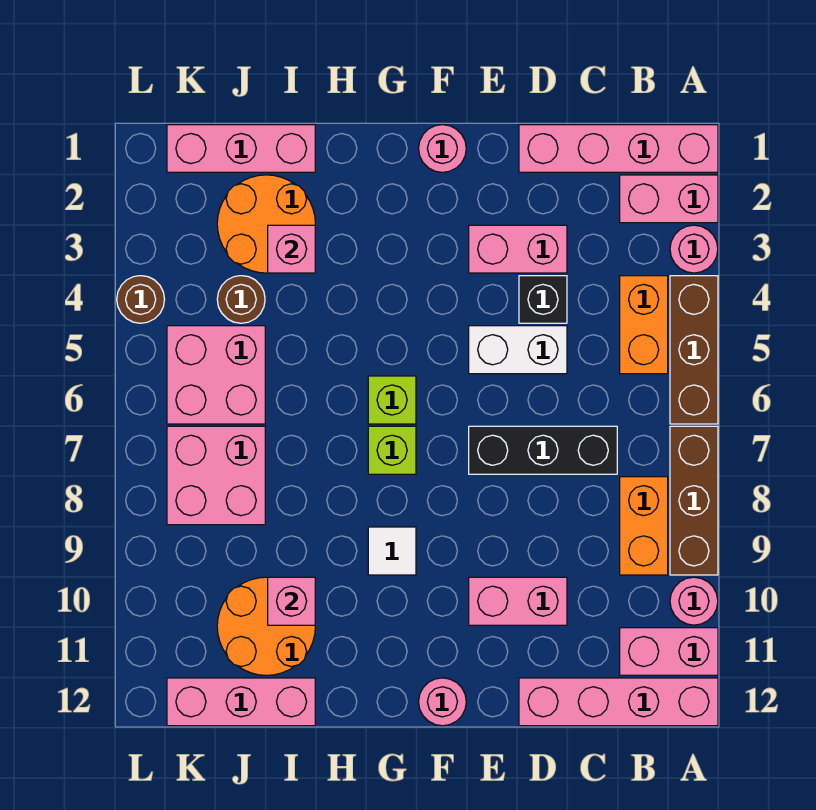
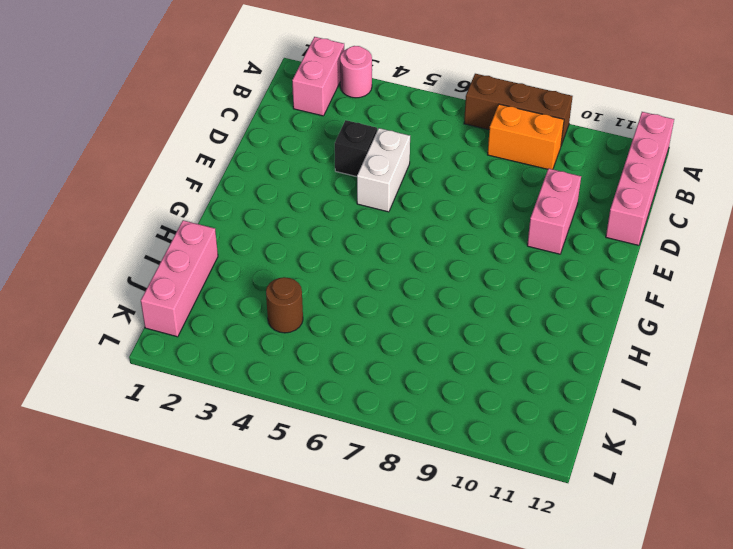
none -> pink brick A1:D1 level 1
none -> brown brick A4:A6 level 1
none -> pink round brick A10 level 1
none -> pink brick A11:B11 level 1

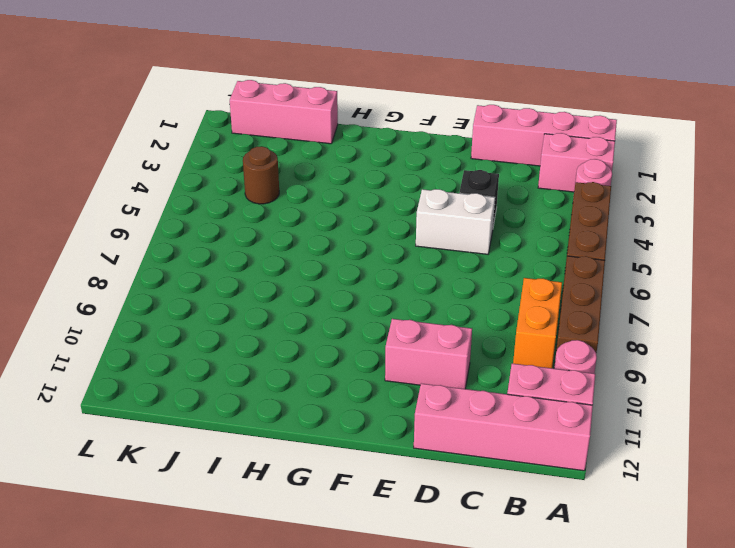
none -> orange brick B4:B5 level 1
none -> black brick C7:E7 level 1
none -> pink brick D3:E3 level 1
none -> pink round brick F1 level 1

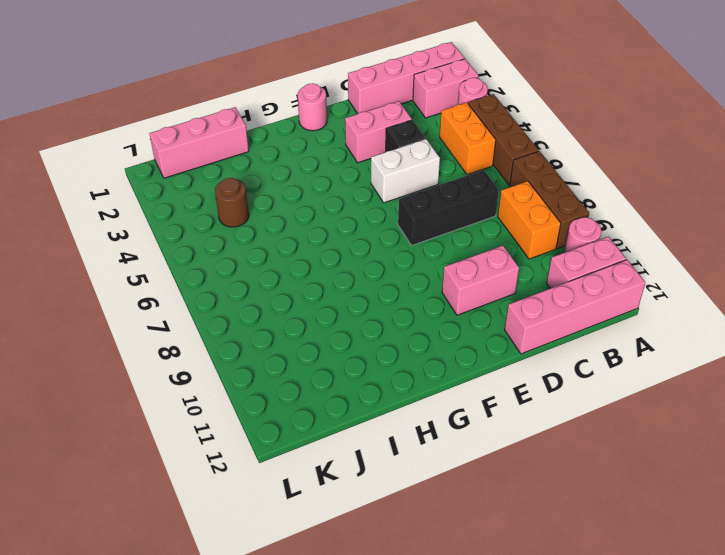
none -> pink round brick F12 level 1
none -> lime brick G6 level 1
none -> lime brick G7 level 1
none -> white tile G9 level 1

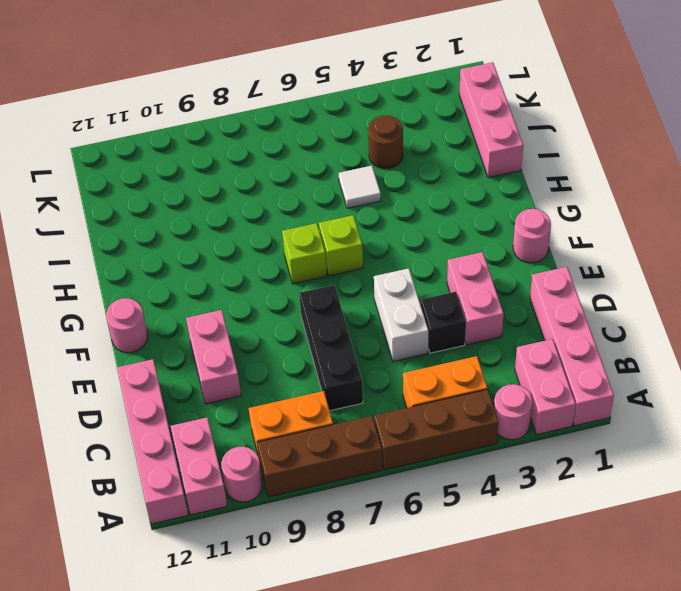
white tile I5 level 1 -> white tile G9 level 1
none -> orange round brick I2:J3 level 1
none -> orange round brick I10:J11 level 1
none -> pink brick I12:K12 level 1
none -> pink brick J5:K6 level 1

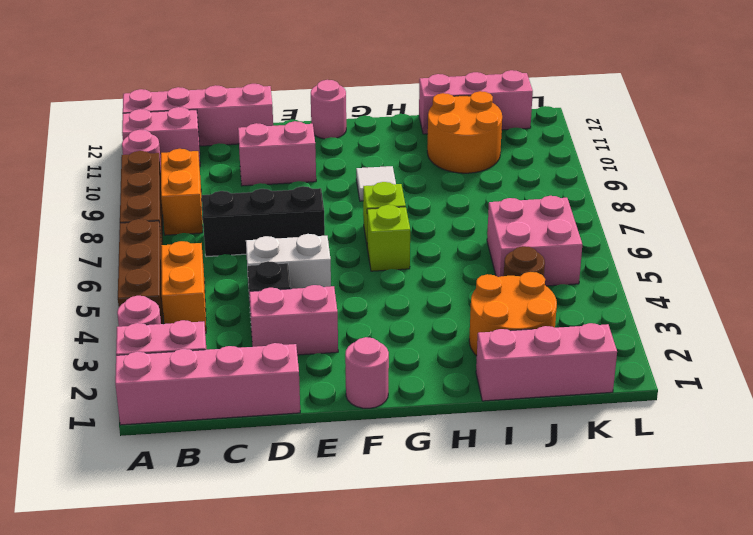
none -> pink brick J7:K8 level 1
none -> brown round brick L4 level 1
none -> pink brick I3 level 2
none -> pink brick I10 level 2

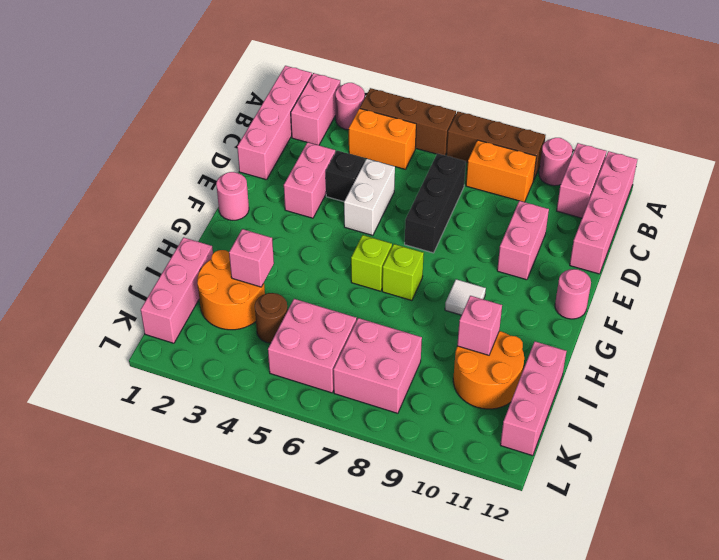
none -> brown round brick L4 level 1

